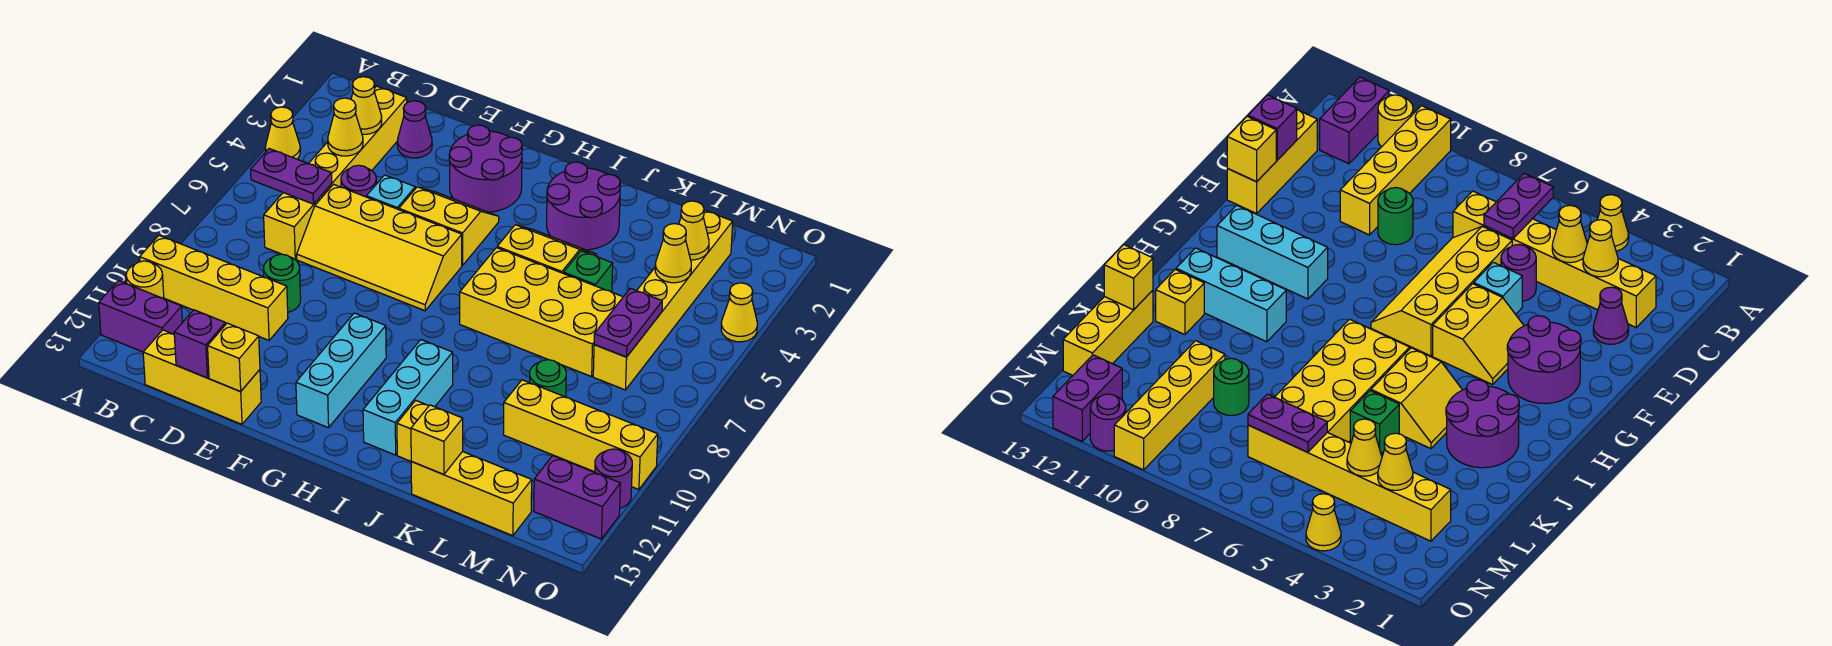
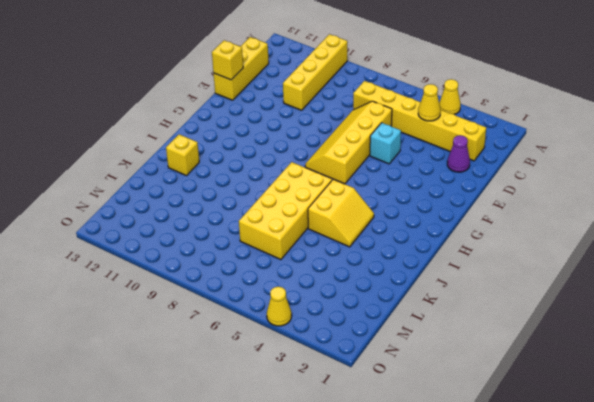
none -> yellow round brick A11 level 1
none -> purple brick A12:B12 level 1
none -> purple round brick D5 level 1
none -> green round brick D9 level 1

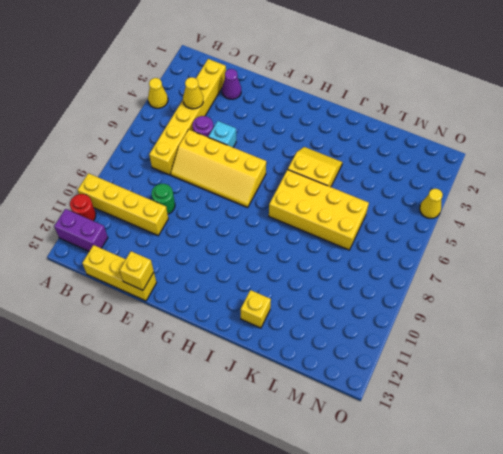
red round brick A11 level 1 -> yellow round brick A11 level 1
none -> purple round brick F2:G3 level 1
none -> yellow slope F4:G5 level 1 top 5
none -> cyan brick G10:G12 level 1
none -> purple round brick I2:J3 level 1

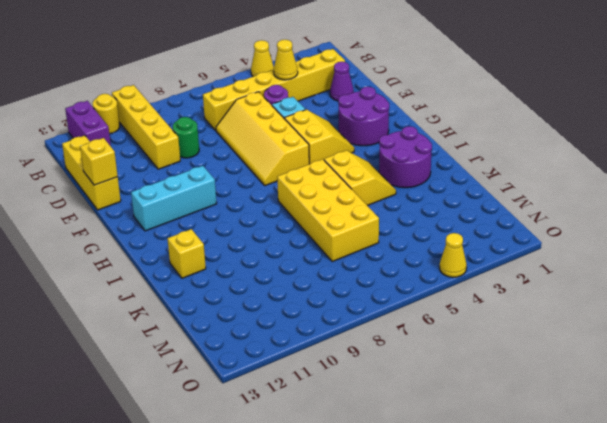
none -> cyan brick I10:I12 level 1
none -> green brick K5 level 1
none -> yellow brick K13:M13 level 1
none -> green round brick L9 level 1

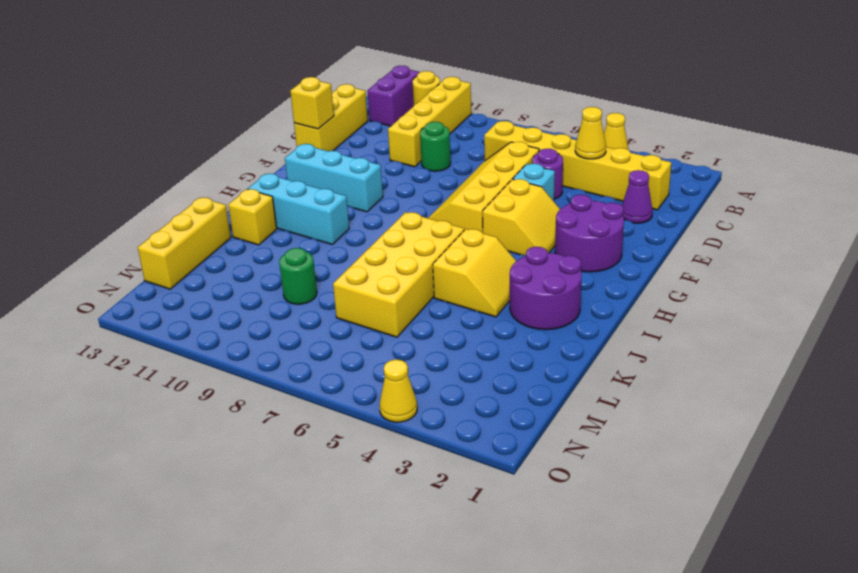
none -> green brick K5 level 1
none -> yellow brick L10:O10 level 1
none -> yellow brick M2:M7 level 1
none -> purple brick N12:O12 level 1

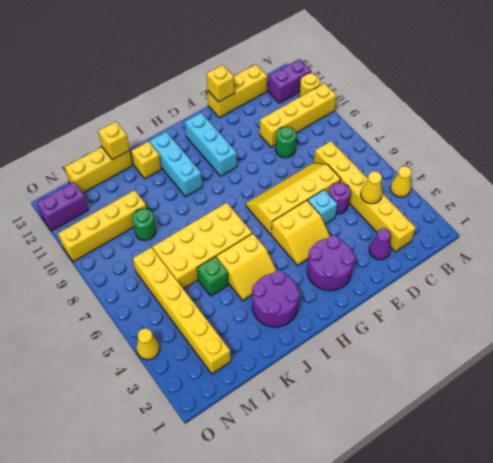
none -> purple round brick O11 level 1
none -> purple plate B6:C6 level 2
none -> yellow cone C3 level 2
none -> purple brick D13 level 2

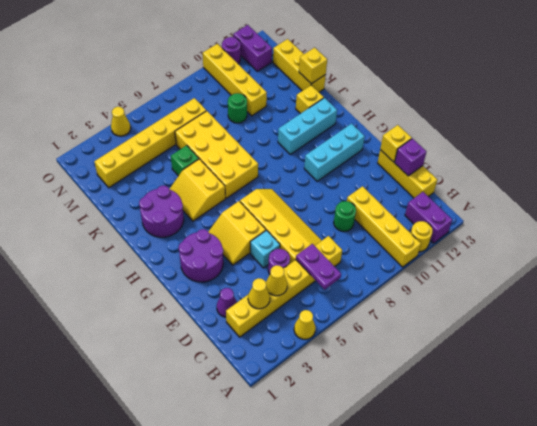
none -> yellow cone M3 level 2
none -> yellow cone M4 level 2
none -> purple plate M6:M7 level 2

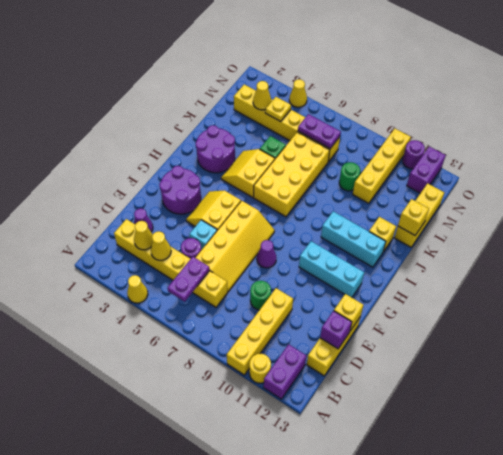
purple cone F8 level 1 -> none
yellow plate M4 level 2 -> yellow cone M4 level 2

